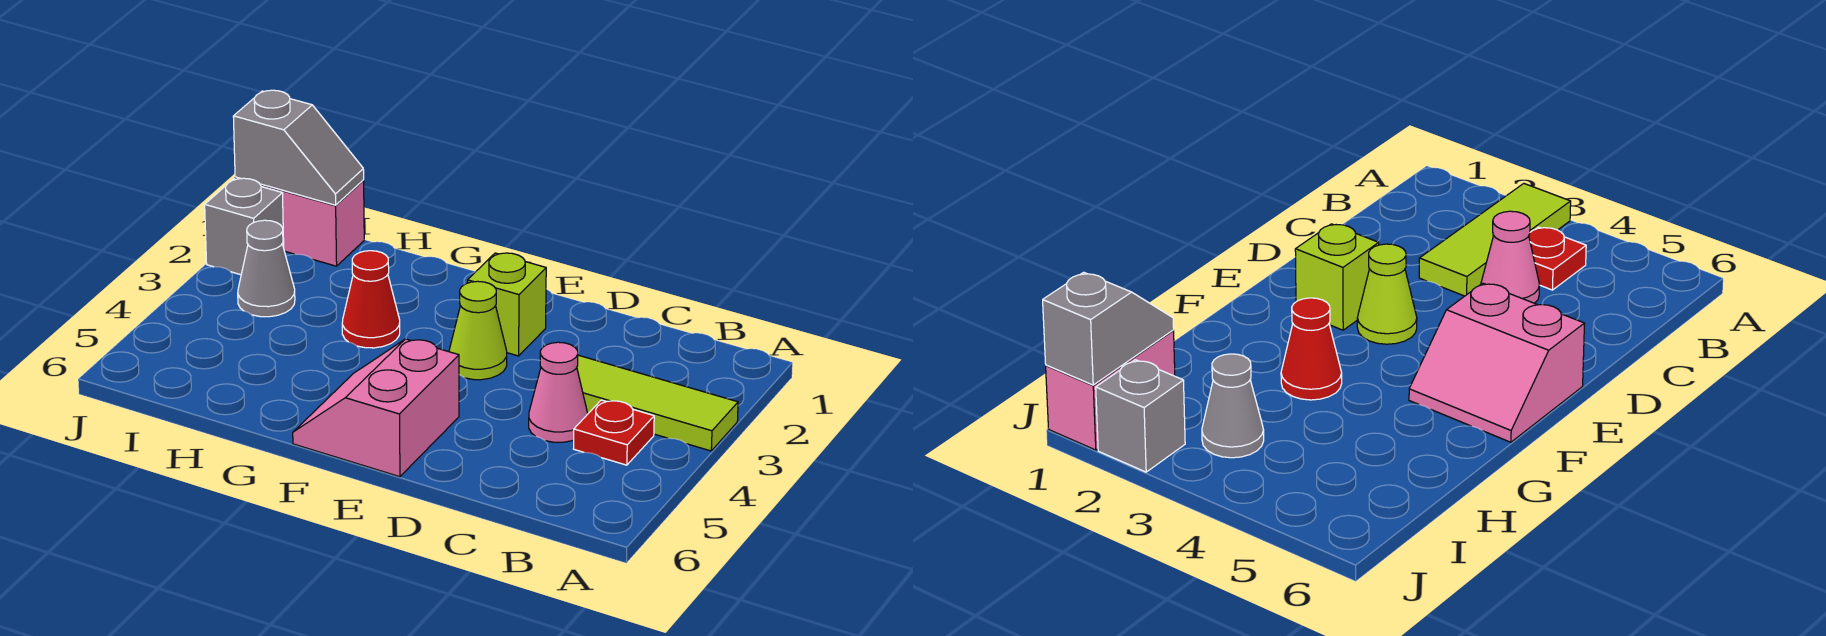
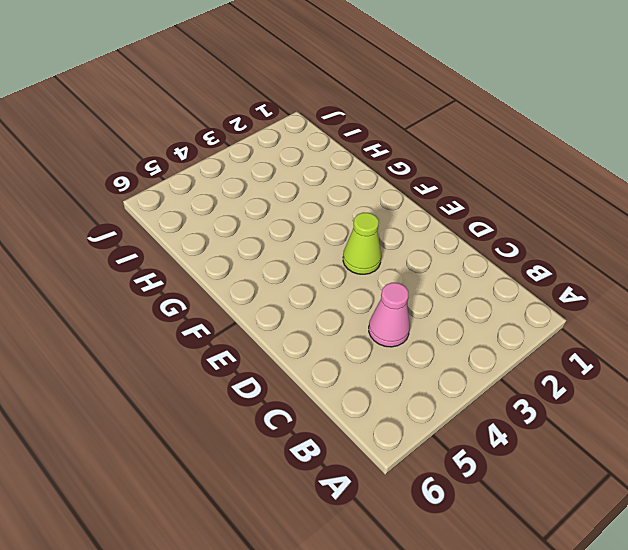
none -> lime tile A3:C3 level 1
none -> red plate B4 level 1

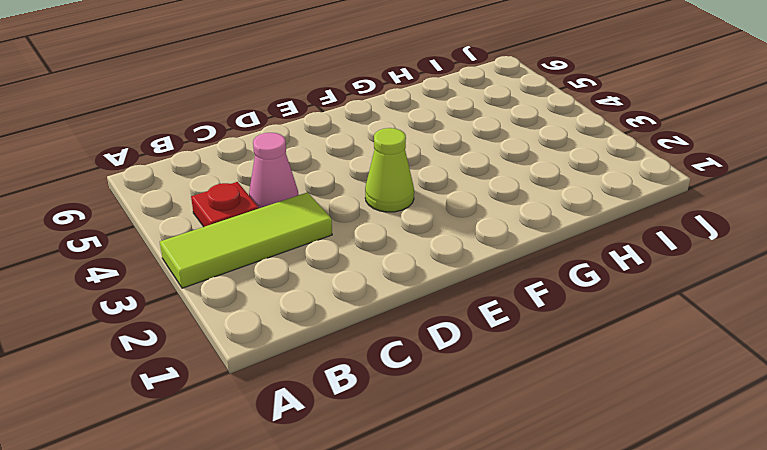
none -> lime brick E2 level 1
none -> pink slope E5:F6 level 1 top E

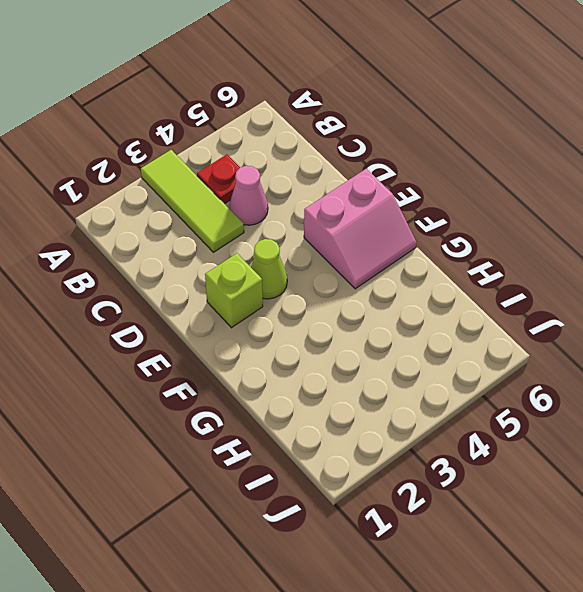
none -> red cone G3 level 1
none -> pink brick I1:J1 level 1

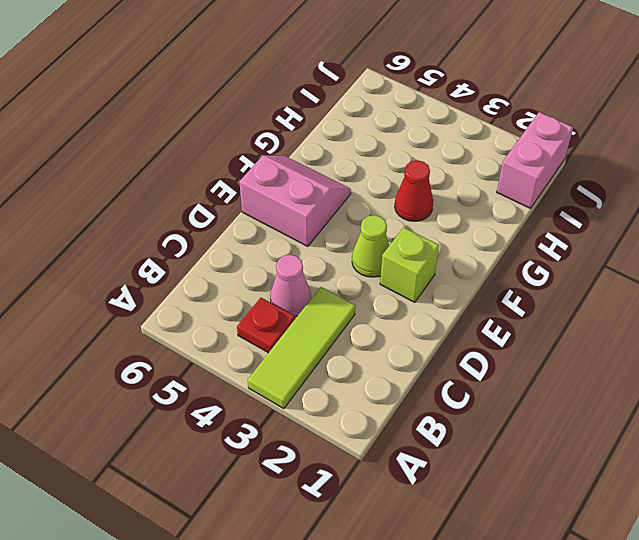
none -> grey cone I3 level 1
none -> grey brick J2 level 1

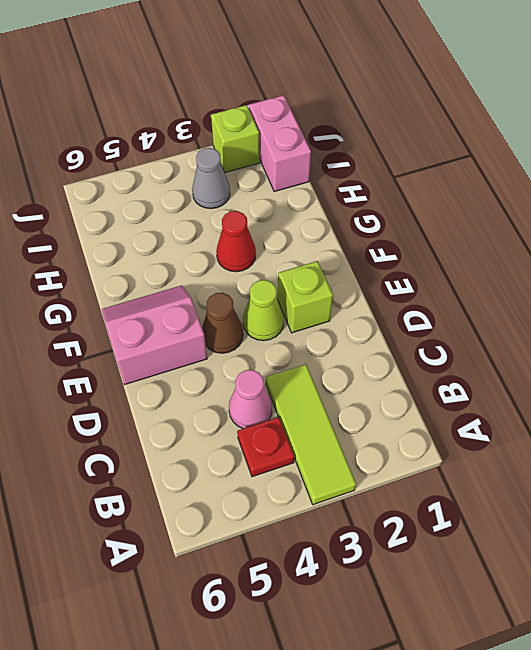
brown cone E4 level 1 -> none
lime brick J2 level 1 -> grey brick J2 level 1
none -> grey slope I1:J1 level 2 top J

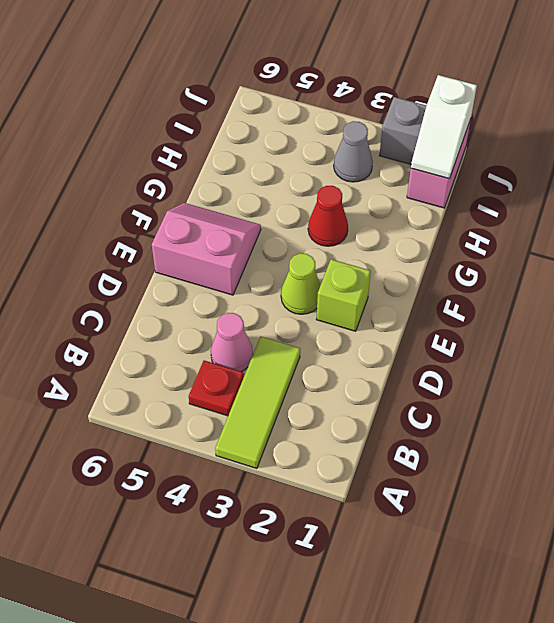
white slope I1:J1 level 2 top J -> grey slope I1:J1 level 2 top J

